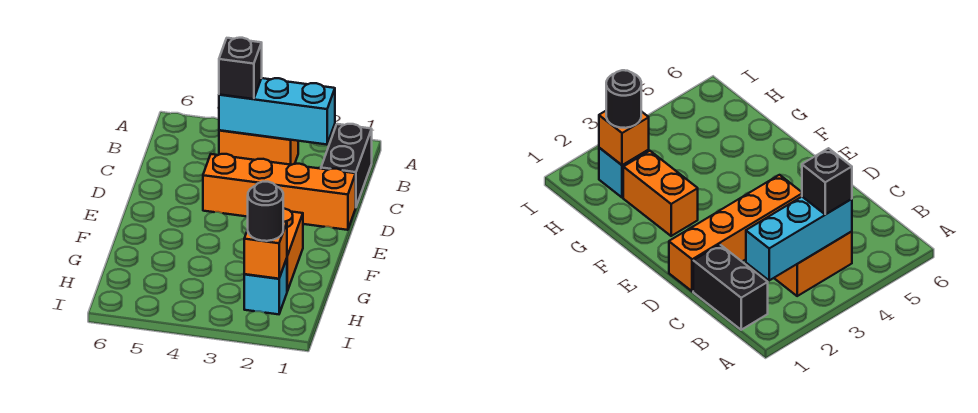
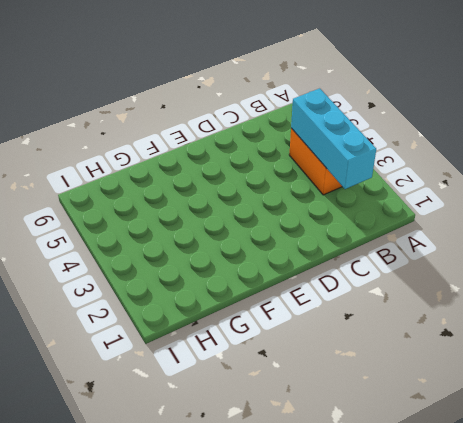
none -> black brick B1:C1 level 1
none -> orange brick D1:D4 level 1

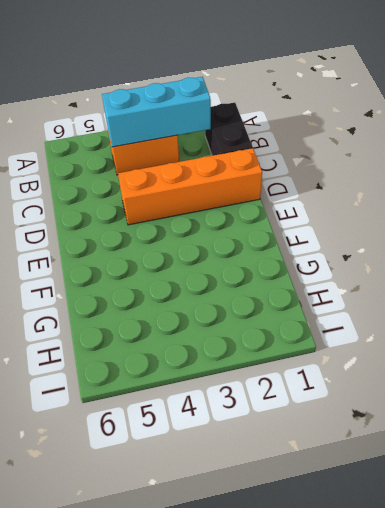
none -> orange brick F2:G2 level 1
none -> cyan brick H2 level 1

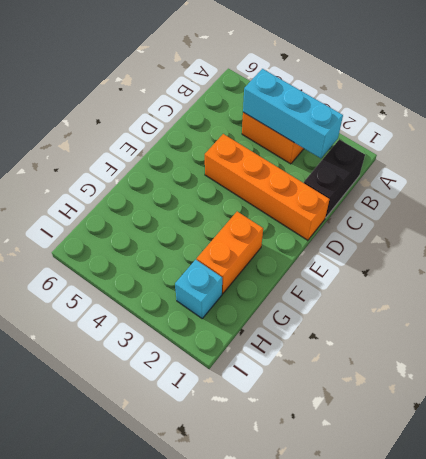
none -> orange brick H2 level 2
none -> black brick B4 level 3

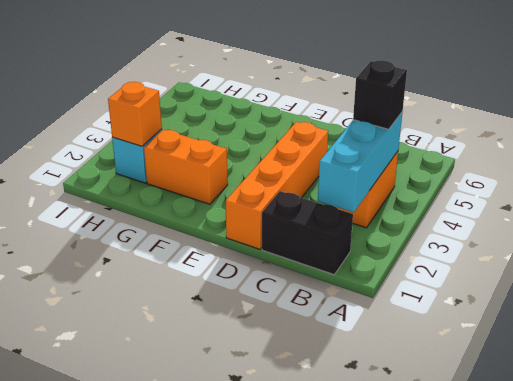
none -> black round brick H2 level 3

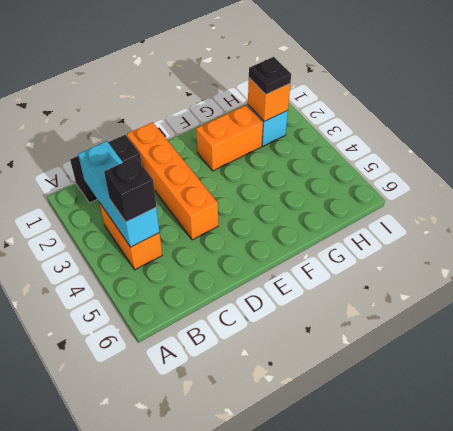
black plate H2 level 3 -> black round brick H2 level 3

